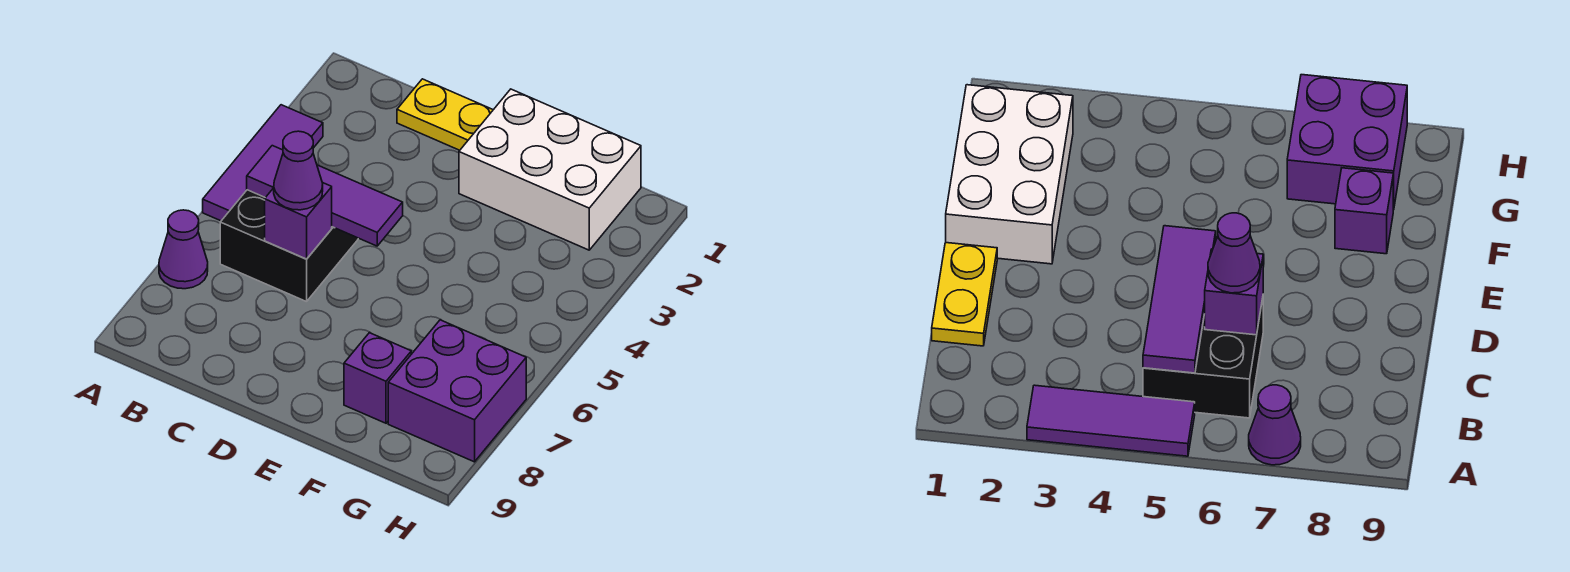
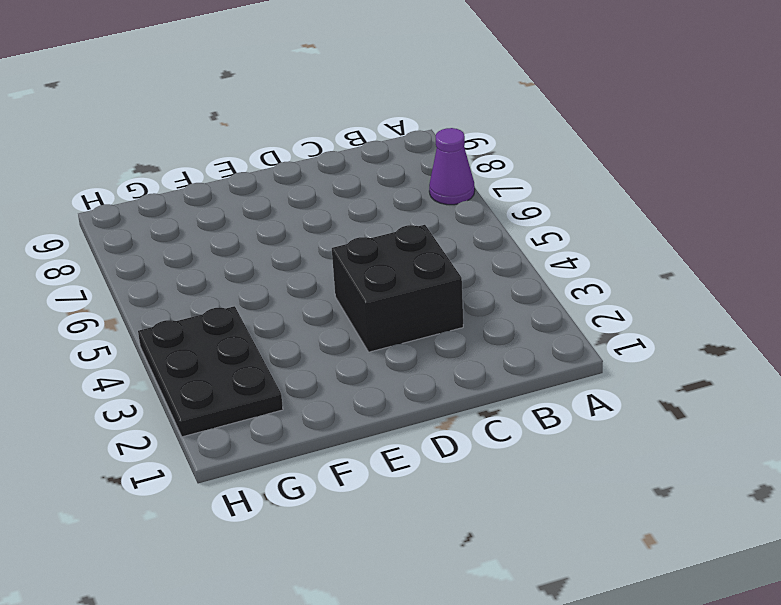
black brick C3:D4 level 1 -> black brick B5:C6 level 1
black plate G2:H4 level 1 -> white brick E1:G2 level 1
none -> purple tile A3:A5 level 1
none -> yellow plate C1:D1 level 1

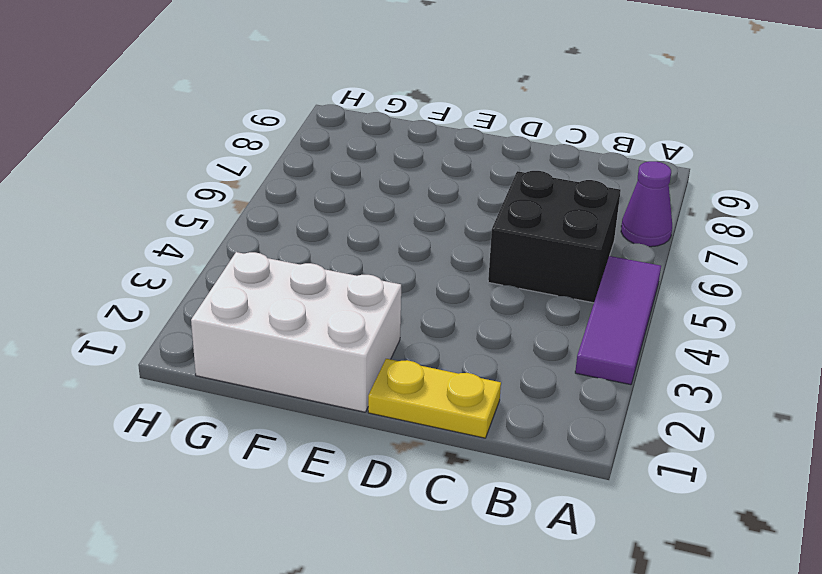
none -> purple brick F8 level 1
none -> purple brick G7:H8 level 1

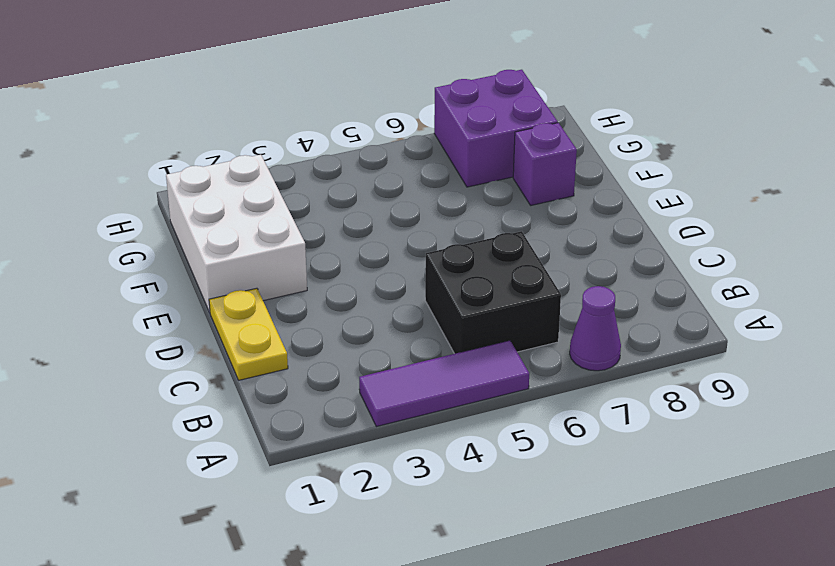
none -> purple tile B5:D5 level 2
none -> purple brick C6 level 2

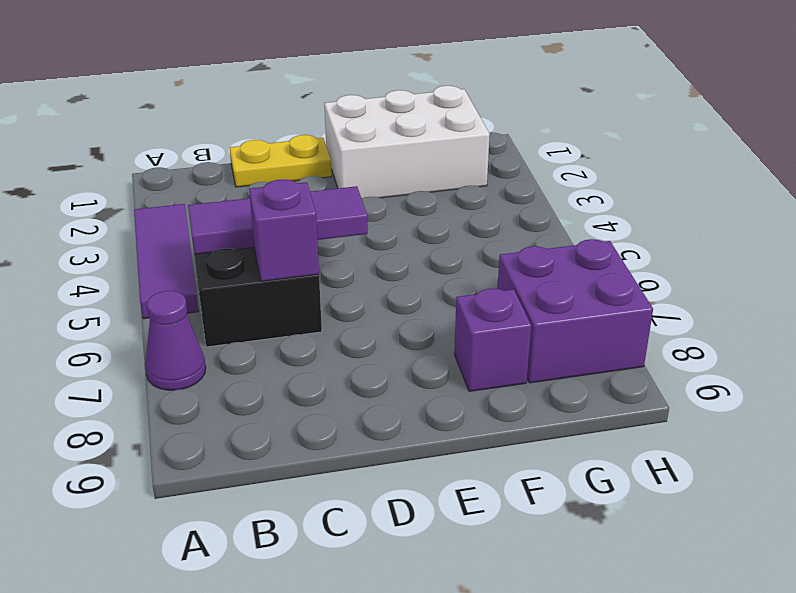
none -> purple cone C6 level 3

